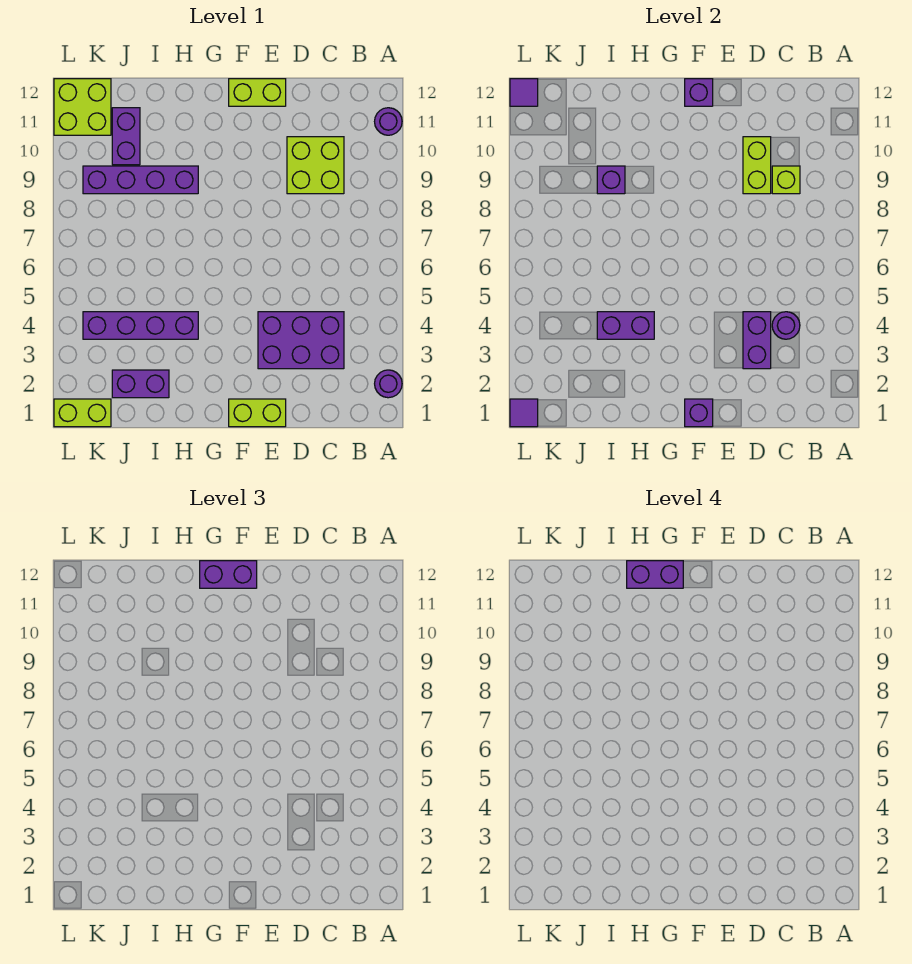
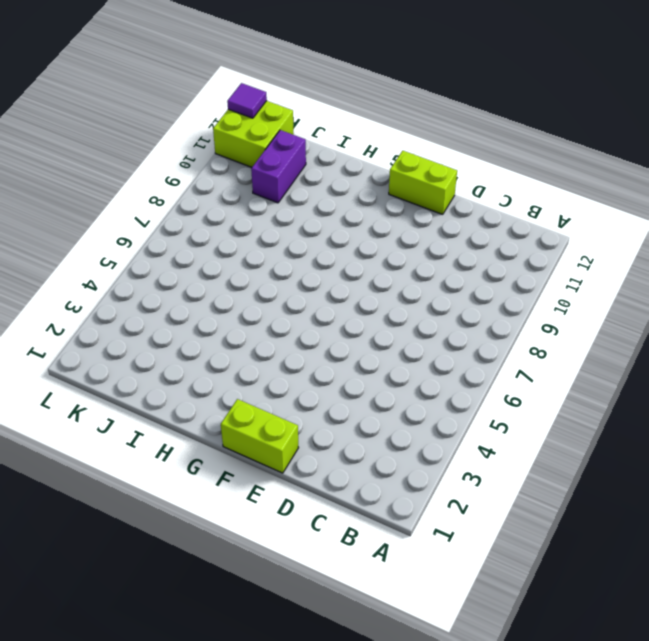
none -> purple round brick A2 level 1
none -> purple round brick A11 level 1
none -> purple brick C3:E4 level 1

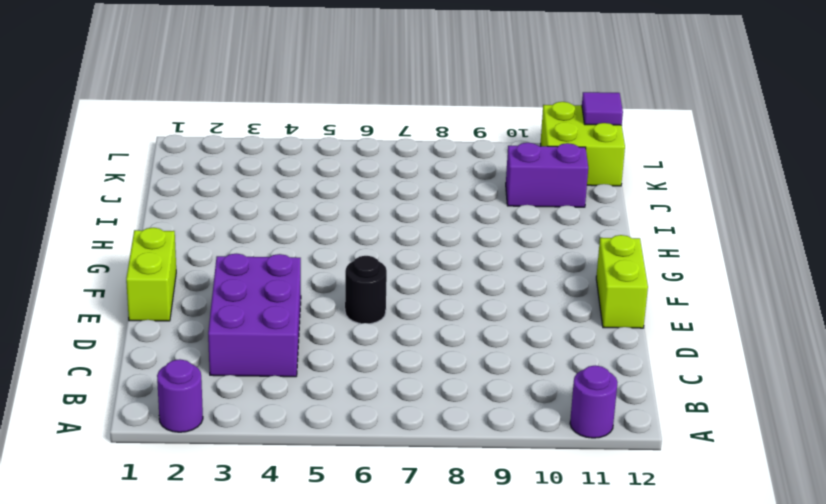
black round brick E6 level 1 -> none
none -> lime brick C9:D10 level 1
none -> purple brick H4:K4 level 1
none -> purple brick H9:K9 level 1

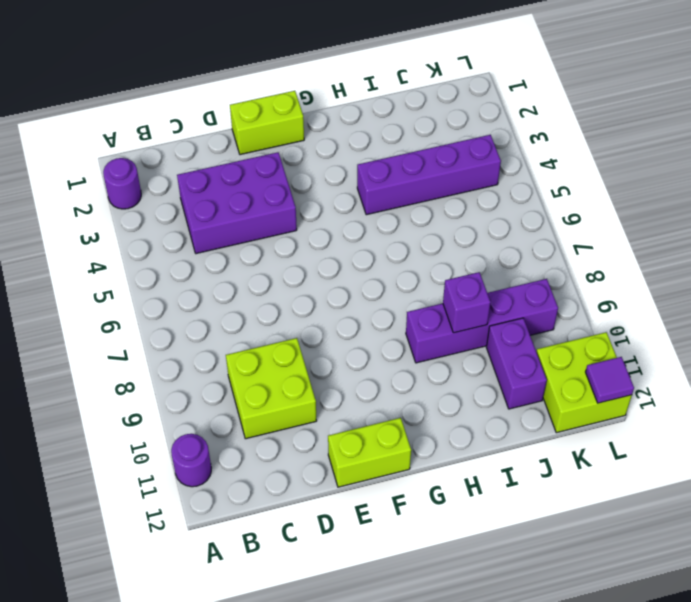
none -> purple brick I2:J2 level 1
none -> lime brick K1:L1 level 1
none -> purple round brick C4 level 2

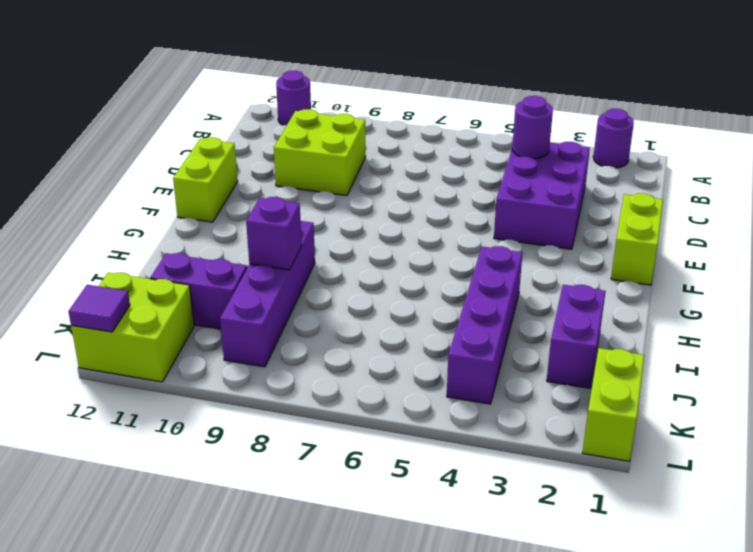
none -> lime brick C9 level 2
none -> purple brick D3:D4 level 2
none -> lime brick D9:D10 level 2

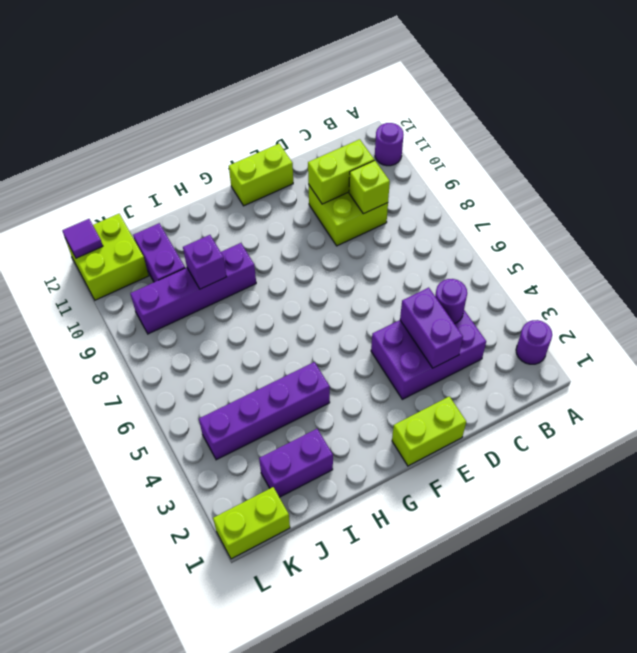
lime brick C10:D10 level 2 -> lime brick D9:D10 level 2
none -> purple brick F1 level 2
none -> purple brick F12 level 2
none -> purple brick H4:I4 level 2

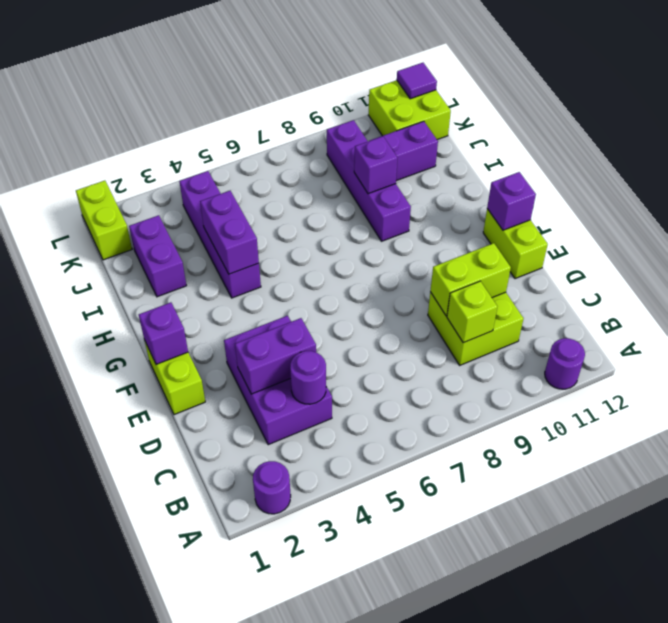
none -> purple tile L1 level 2
none -> purple brick F12:G12 level 3
none -> purple brick G12:H12 level 4

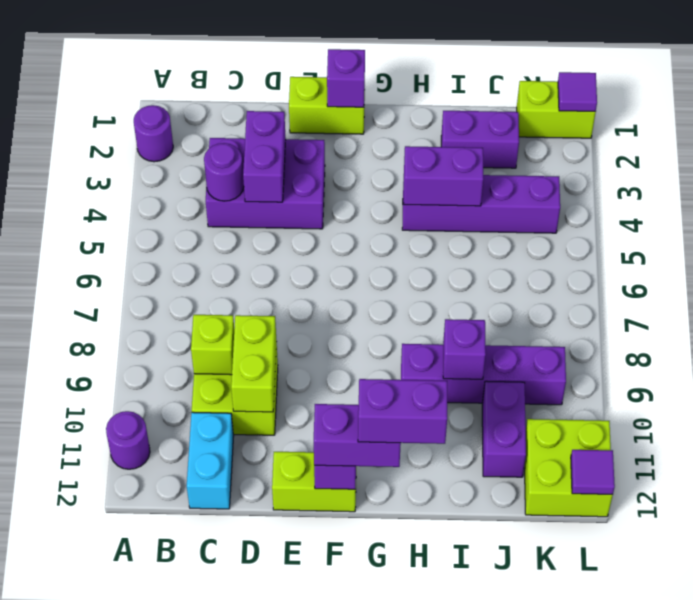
cyan brick C11:C12 level 1 -> none

